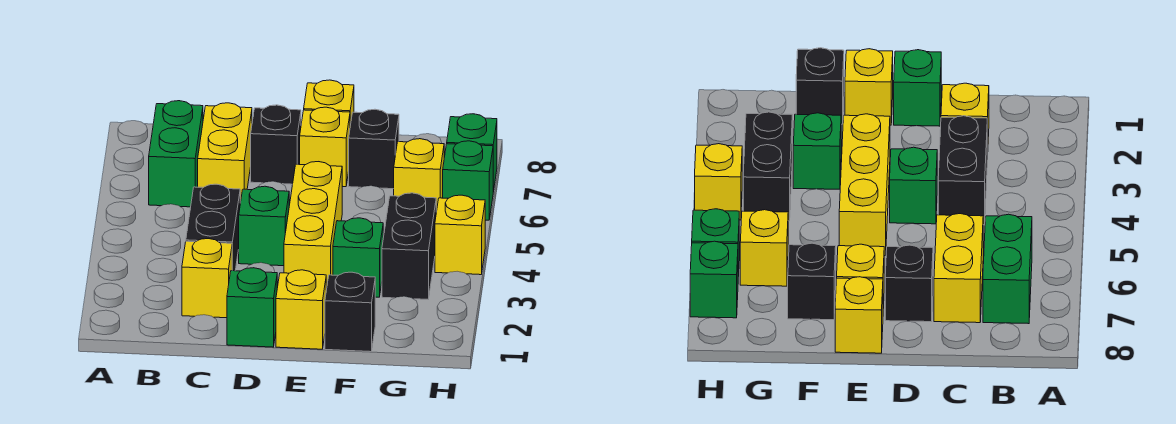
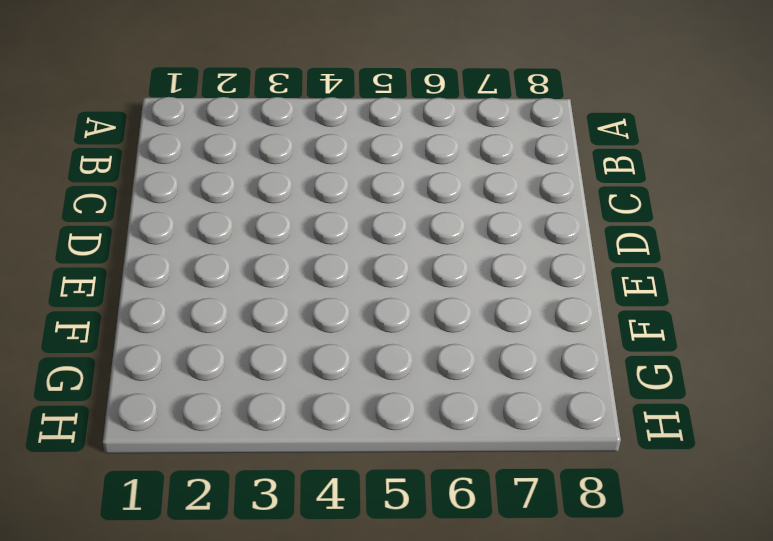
none -> green brick B6:B7 level 1
none -> yellow brick C2 level 1
none -> black brick C3:C4 level 1

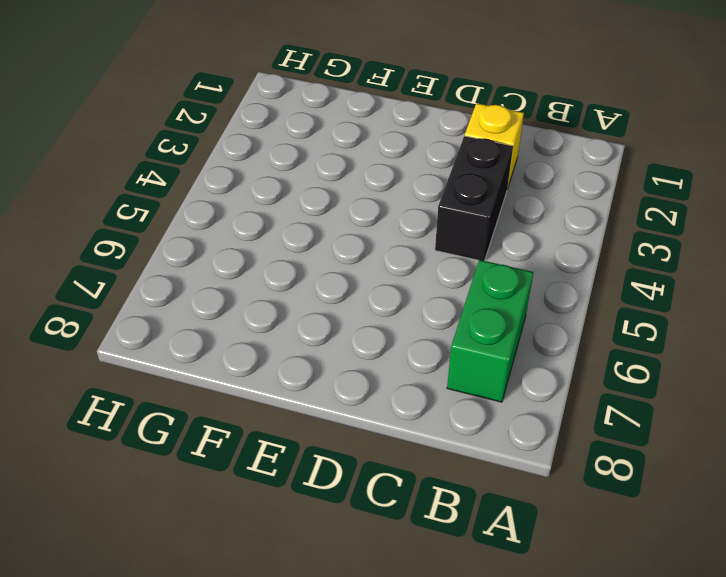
none -> yellow brick C6:C7 level 1
none -> green brick D1 level 1
none -> green brick D4 level 1

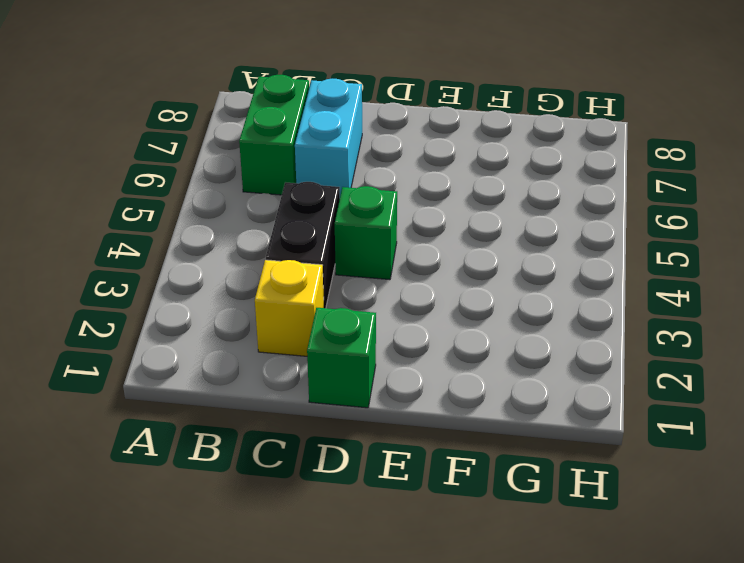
cyan brick C6:C7 level 1 -> yellow brick C6:C7 level 1
none -> black brick D7 level 1
none -> yellow brick E1 level 1
none -> yellow brick E3:E5 level 1

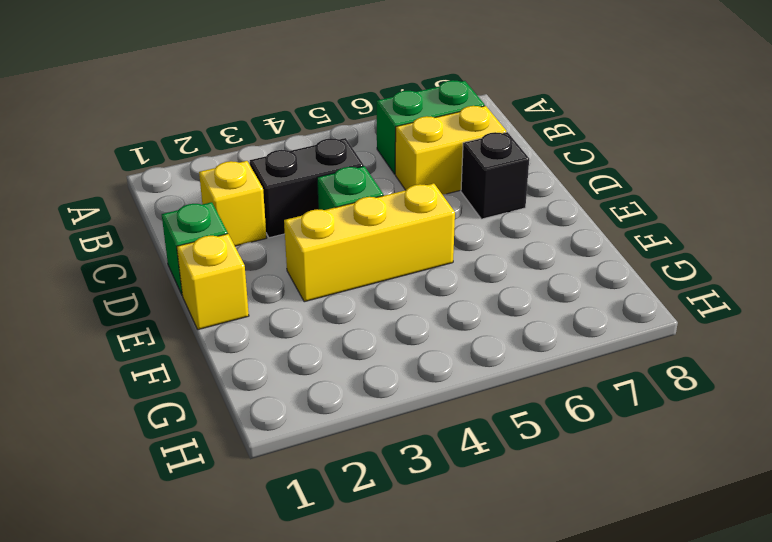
none -> yellow brick E7 level 1
none -> yellow brick E8 level 1
none -> black brick F1 level 1

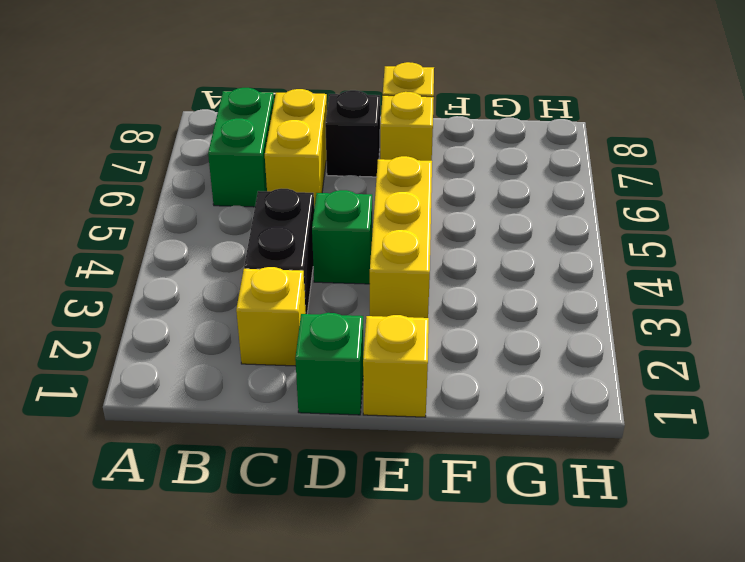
none -> black brick F1 level 1
none -> green brick F3 level 1
none -> black brick F7 level 1

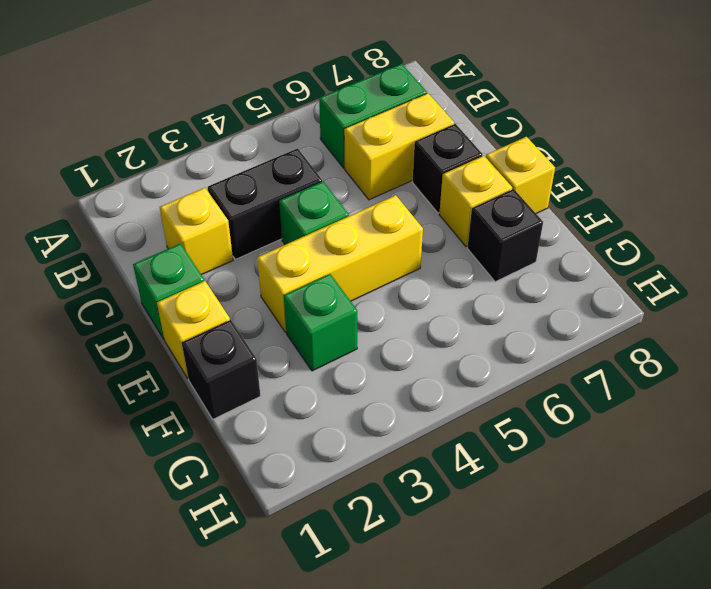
none -> black brick G3:G4 level 1
none -> yellow brick G6 level 1
none -> yellow brick H4 level 1

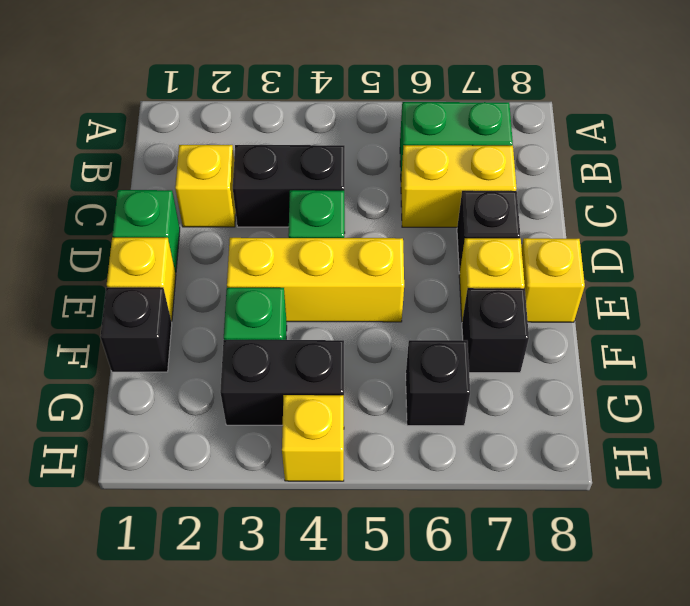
black brick G6 level 1 -> yellow brick G6 level 1
none -> green brick H6 level 1
none -> green brick H7 level 1

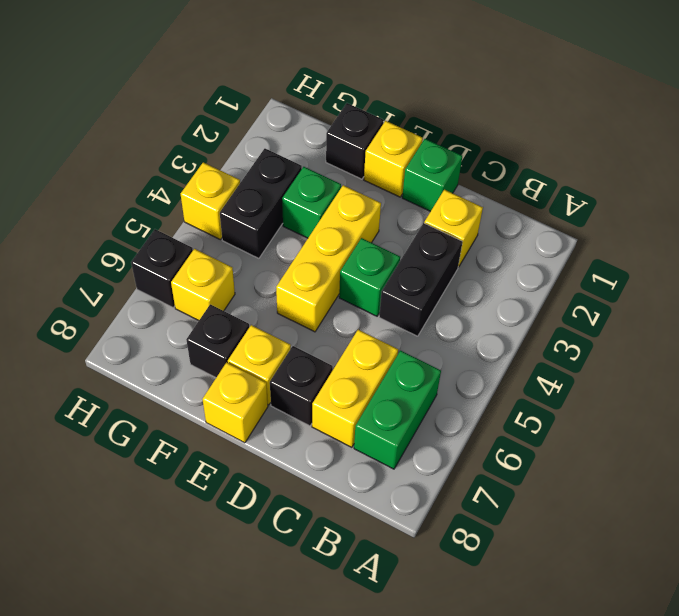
black brick H6 level 1 -> green brick H6 level 1
none -> green brick H7 level 1

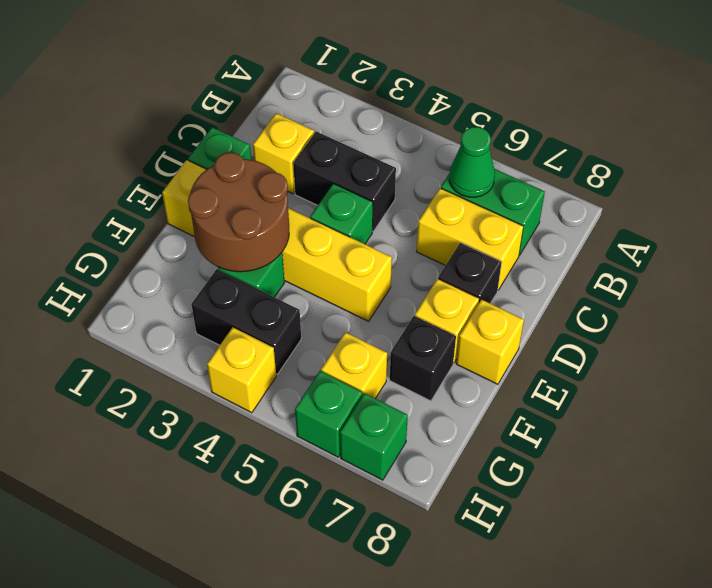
green cone B6 level 2 -> none
brown round brick E2:F3 level 2 -> none
none -> black brick F1 level 1

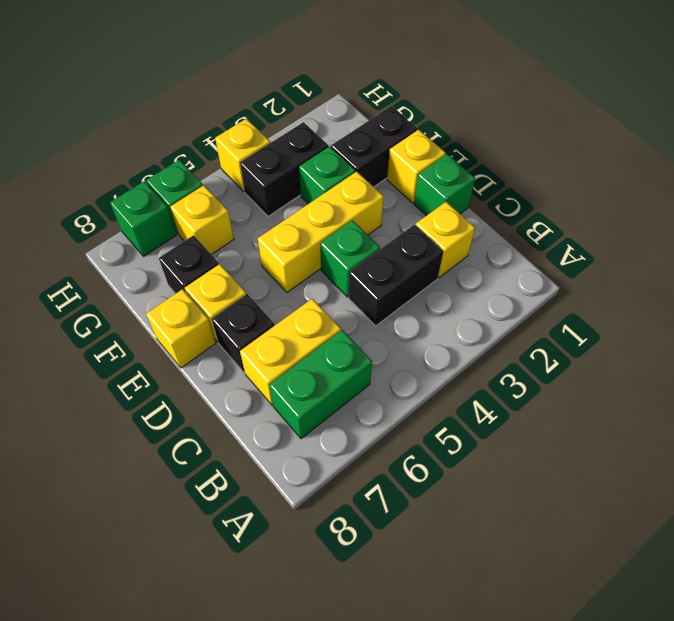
black brick F1:F2 level 1 -> black brick F1 level 1

